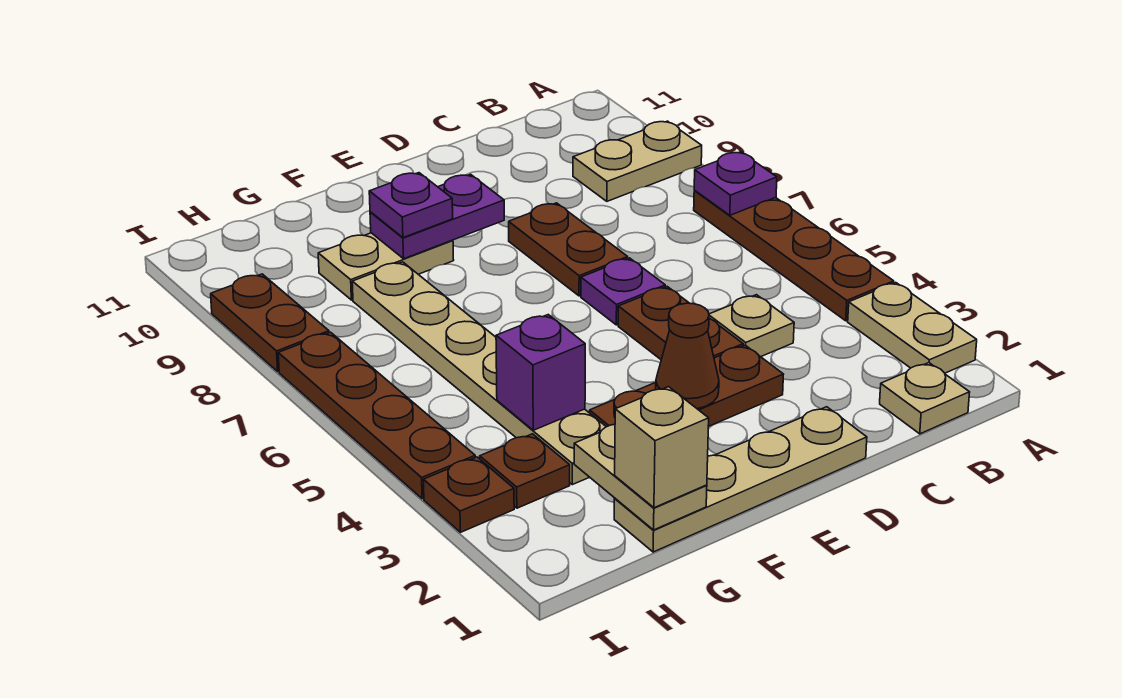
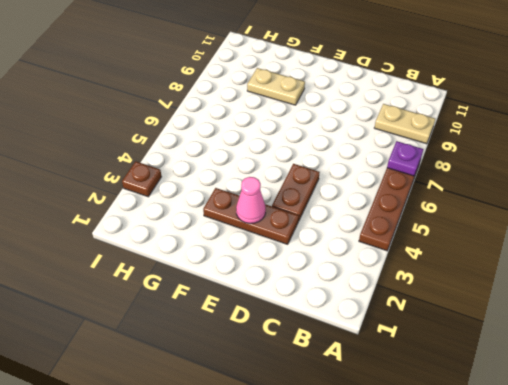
pink cone E3 level 2 -> brown cone E3 level 2
none -> tan plate A2:A3 level 1
none -> tan plate B1 level 1
none -> tan plate C4 level 1

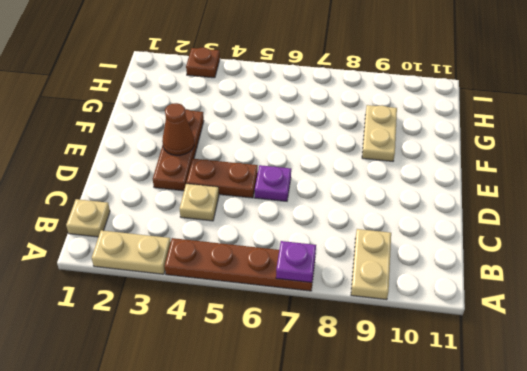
none -> tan plate D1:G1 level 1
none -> brown plate D7:D8 level 1
none -> tan plate G3:G8 level 1

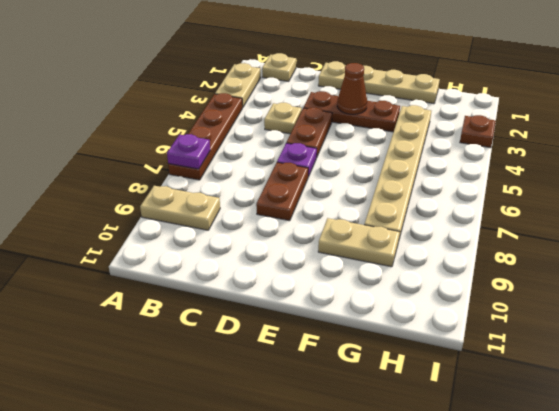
none -> brown plate H3 level 1
none -> brown plate I4:I7 level 1
none -> brown plate I8:I9 level 1

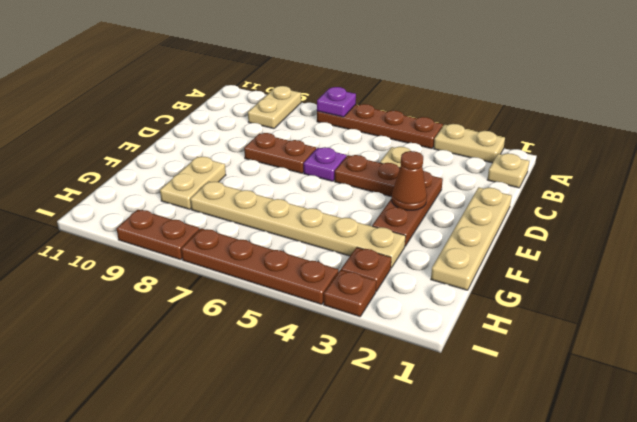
none -> purple plate E9:F9 level 2
none -> tan plate G1:G2 level 2
none -> purple brick G4 level 2

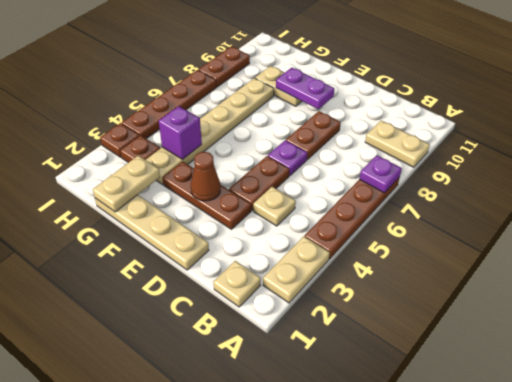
none -> purple plate F9 level 3
none -> tan brick G1 level 3

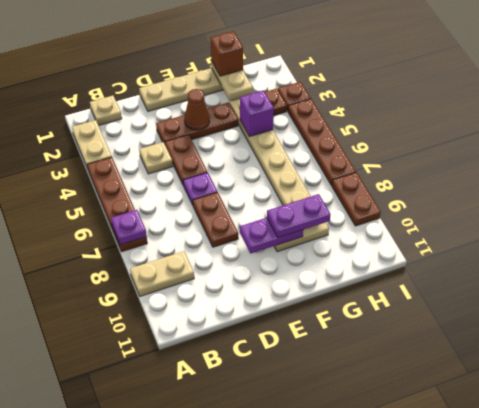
purple plate F9:G9 level 3 -> purple plate F9 level 3
brown brick G1 level 3 -> tan brick G1 level 3

